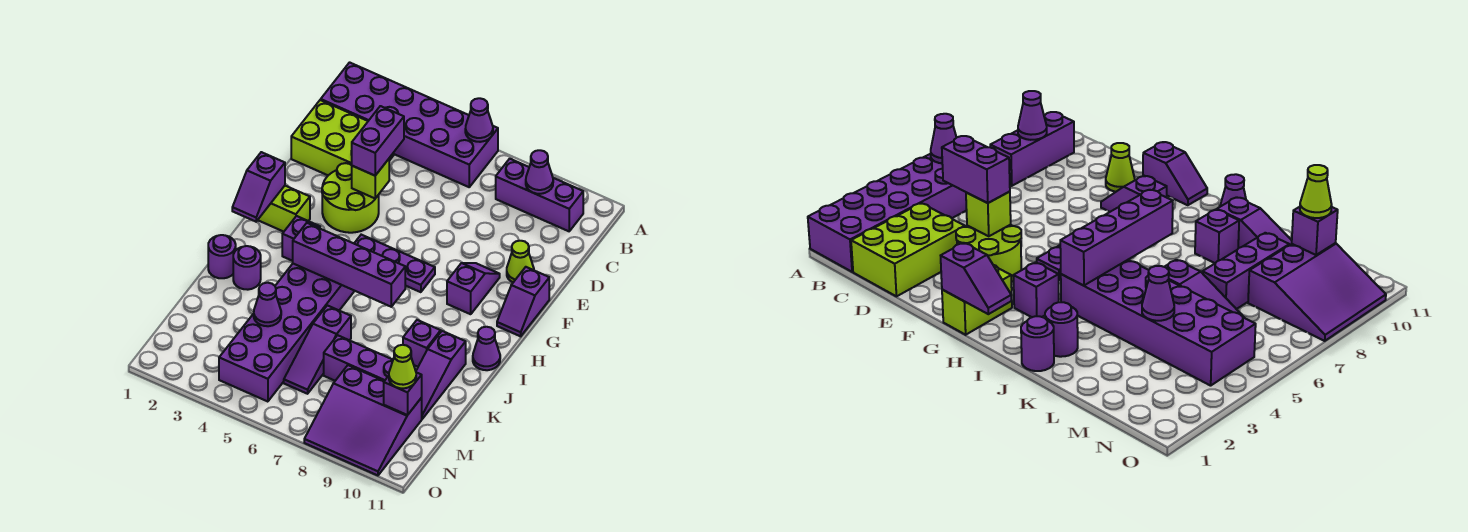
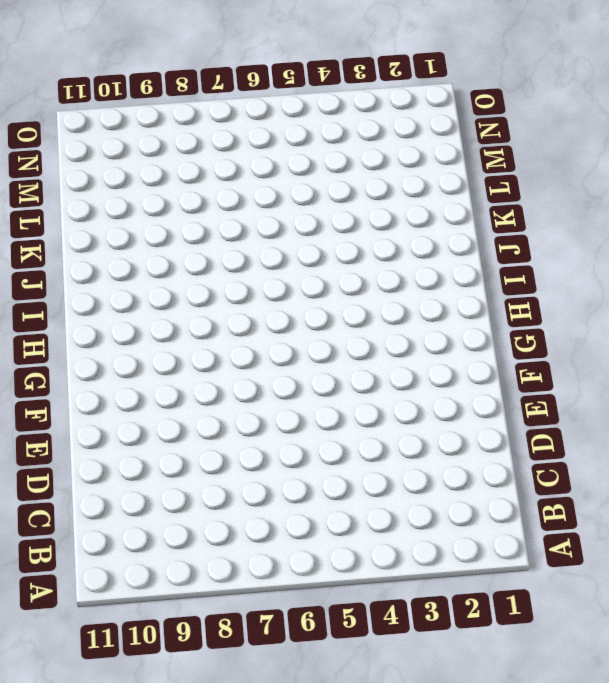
none -> purple brick A1:B6 level 1
none -> purple brick B8:B10 level 1
none -> lime brick C1:D3 level 1

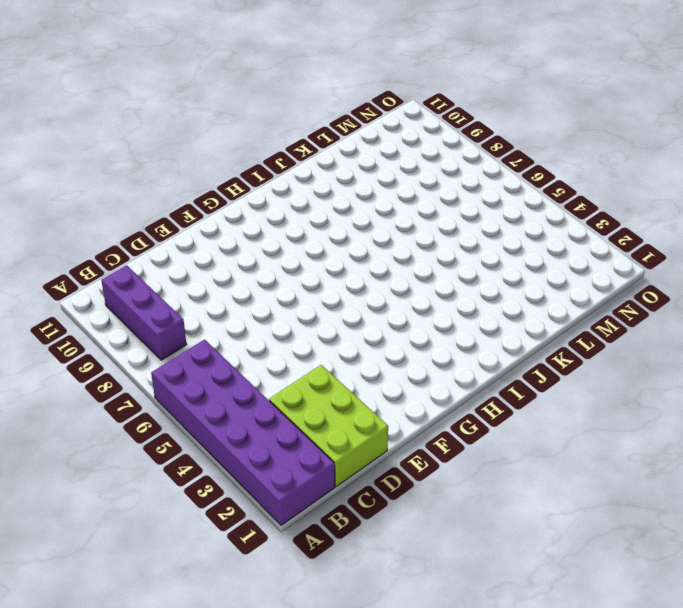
none -> lime round brick E3:F4 level 1
none -> lime cone E10 level 1
none -> purple slope F9:G9 level 1 top G

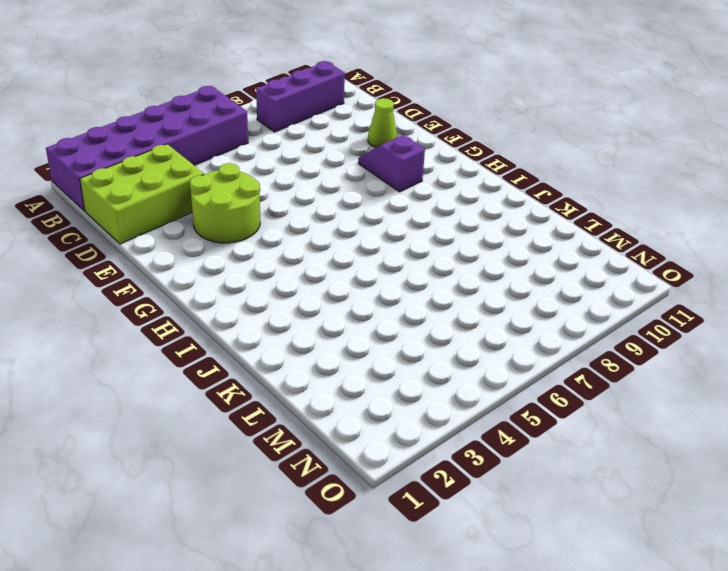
none -> purple slope F11:G11 level 1 top F
none -> lime brick G1:G2 level 1
none -> purple plate G5:G7 level 1

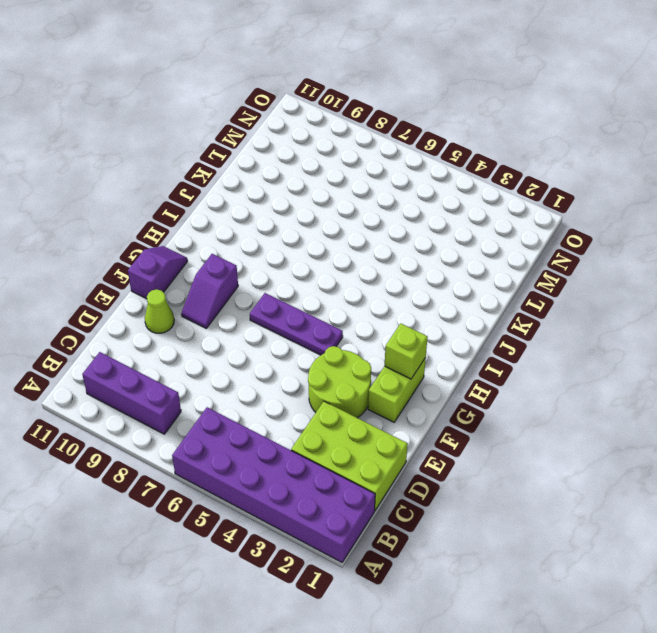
lime brick F2:G2 level 1 -> lime brick G1:G2 level 1
lime brick G2 level 2 -> lime brick E4 level 2
none -> purple brick H3 level 1
none -> purple brick I4:N5 level 1
none -> purple cone I11 level 1

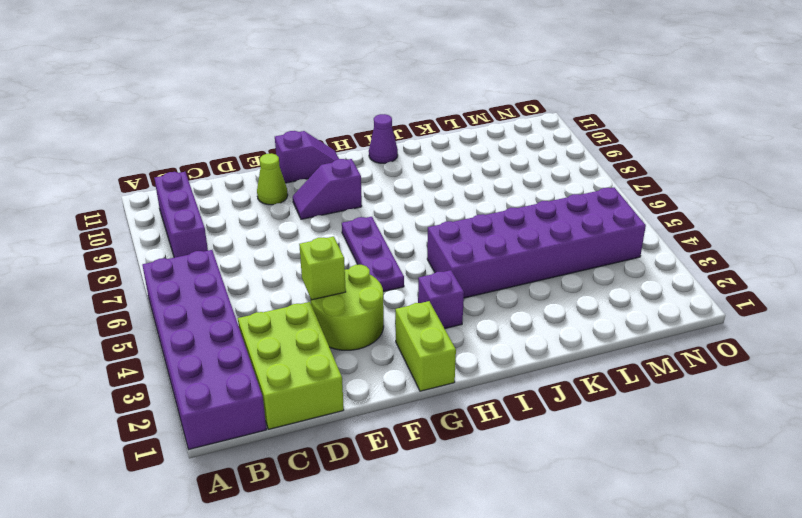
none -> purple round brick J1 level 1
none -> purple round brick J2 level 1
none -> purple brick J9 level 1

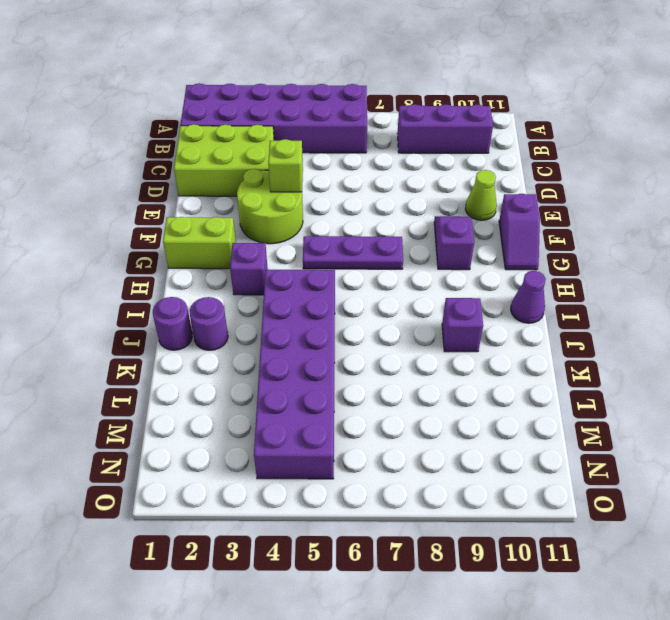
none -> purple slope J10:L10 level 1 top J
none -> purple slope K6:M6 level 1 top K
none -> purple brick L7:L9 level 1

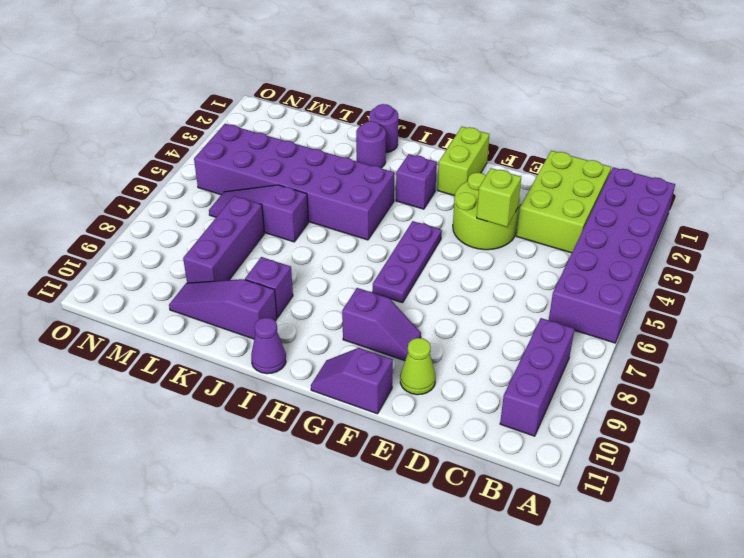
none -> purple slope M8:O10 level 1 top M
none -> purple cone A6 level 2
none -> purple cone B9 level 2

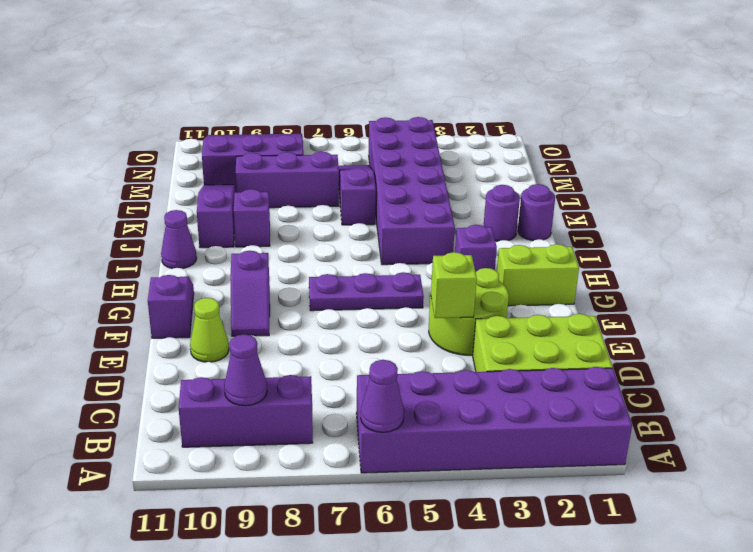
none -> purple slope G1:H1 level 2 top G
none -> purple brick I4:I7 level 2
none -> purple cone L4 level 2

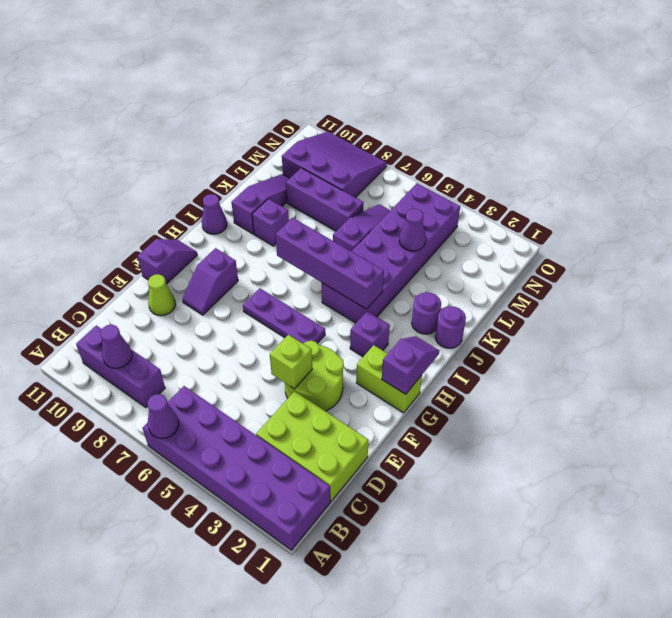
none -> purple brick M10 level 2
none -> purple brick D4:E4 level 3
none -> lime cone M10 level 3

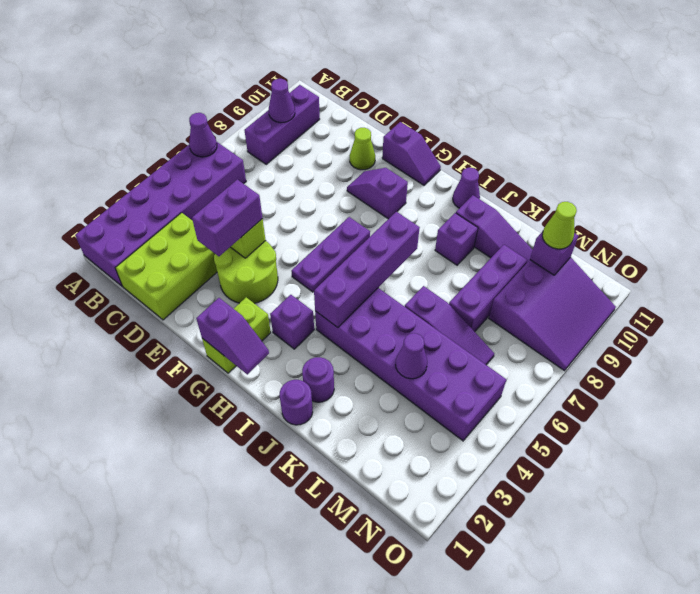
purple brick E3:E4 level 3 -> purple brick D4:E4 level 3

